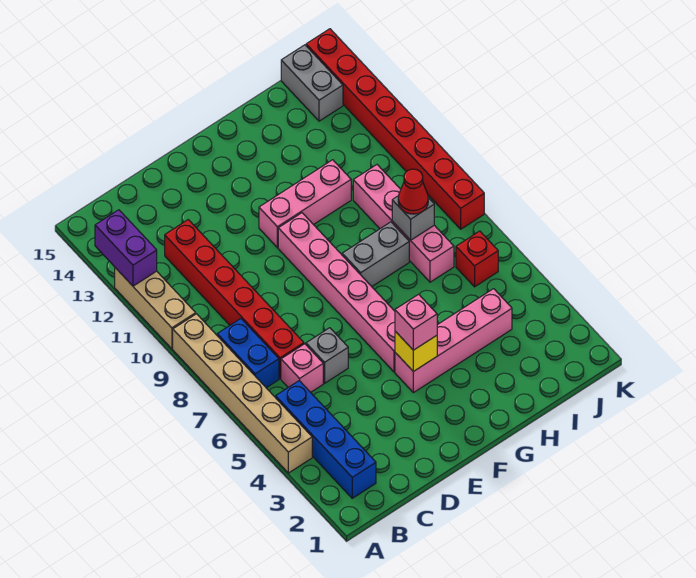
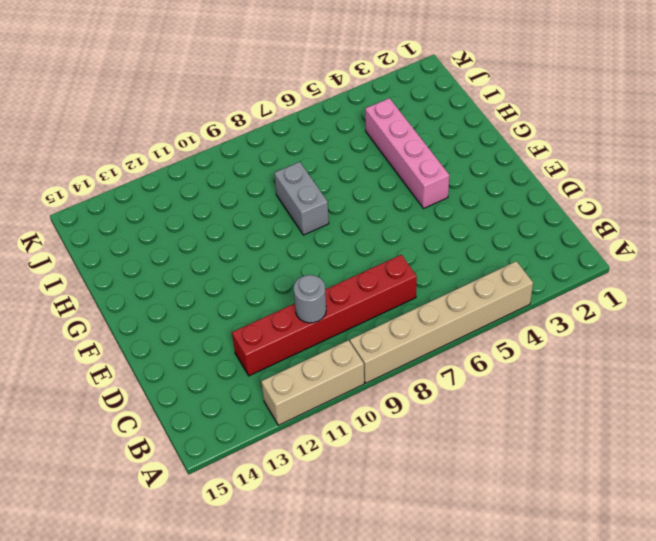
grey round brick C10 level 2 -> none
none -> blue brick B2:B5 level 1
none -> blue brick B7:B8 level 1
none -> pink brick C6 level 1

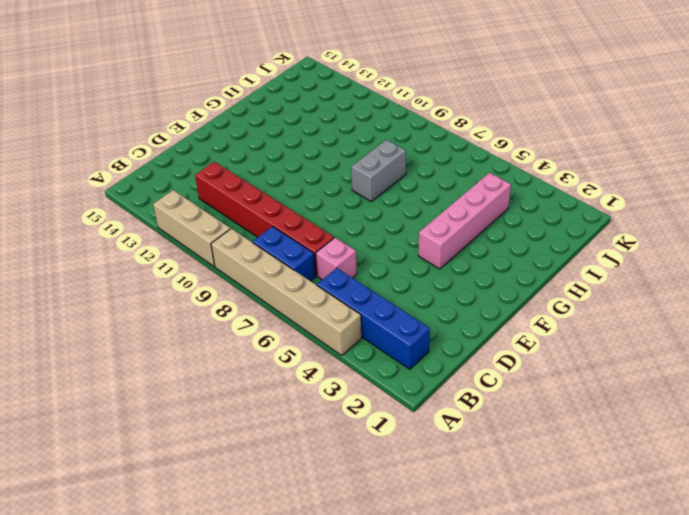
none -> grey brick D6 level 1
none -> pink brick F5:F10 level 1
none -> pink brick F11:H11 level 1

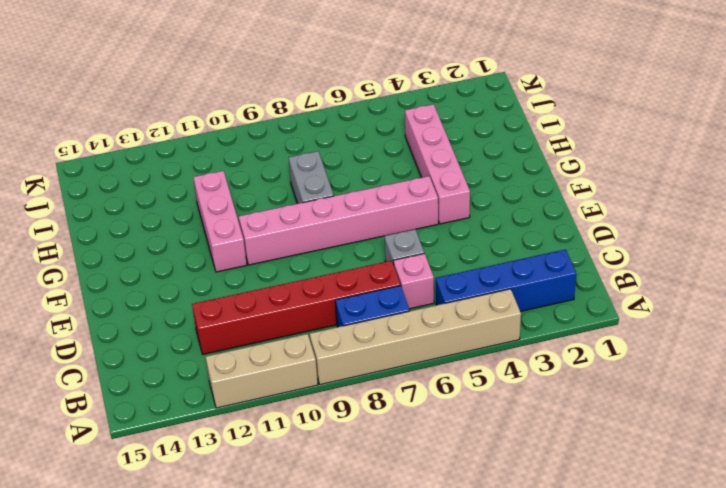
none -> pink brick I7:I10 level 1
none -> red brick J6 level 1
none -> grey brick J14:J15 level 1

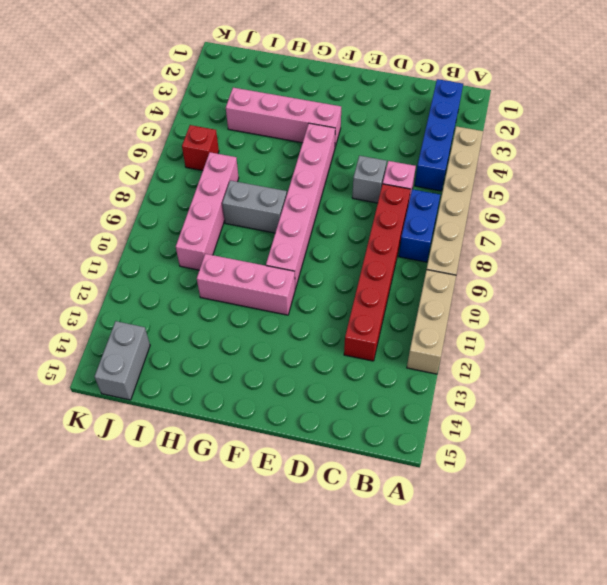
none -> red brick K8:K15 level 1
none -> purple brick A12:A13 level 2
none -> yellow brick F4 level 2

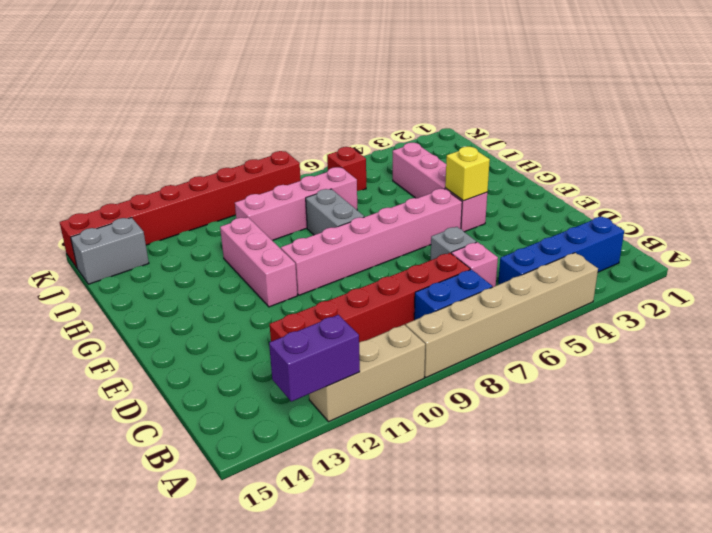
none -> grey brick I8 level 2
none -> pink brick F4 level 3
none -> red cone I8 level 3

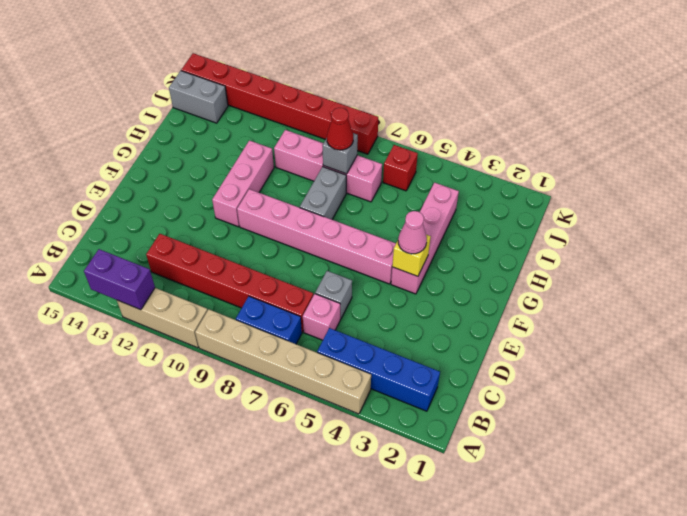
pink cone F4 level 3 -> pink brick F4 level 3

